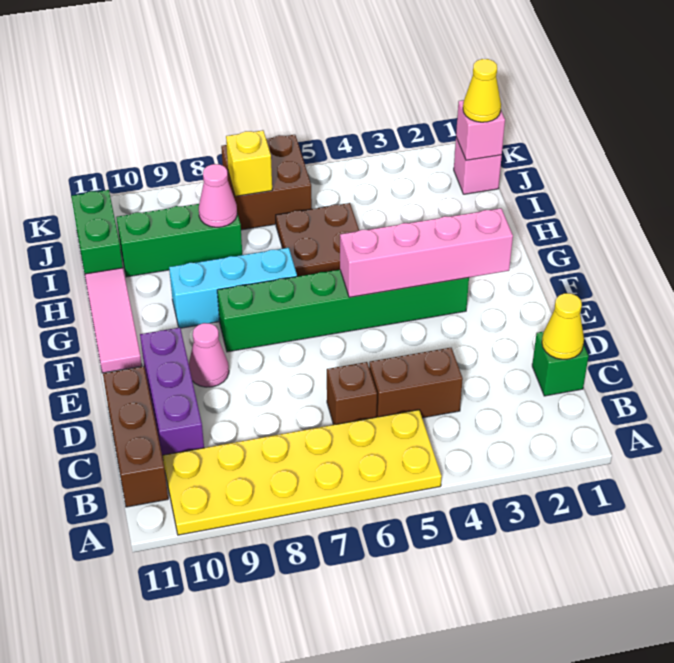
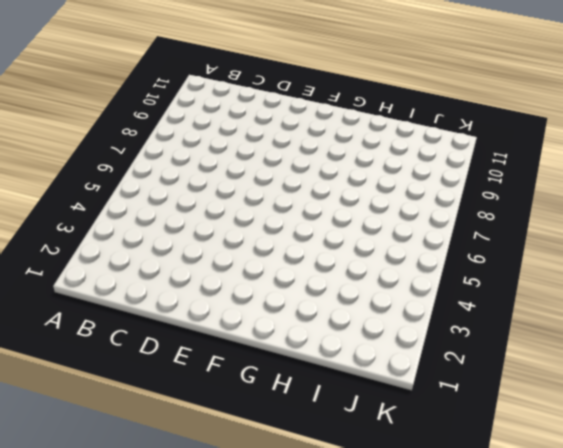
none -> yellow plate A5:B10 level 1
none -> brown brick B11:D11 level 1
none -> green brick C1 level 1

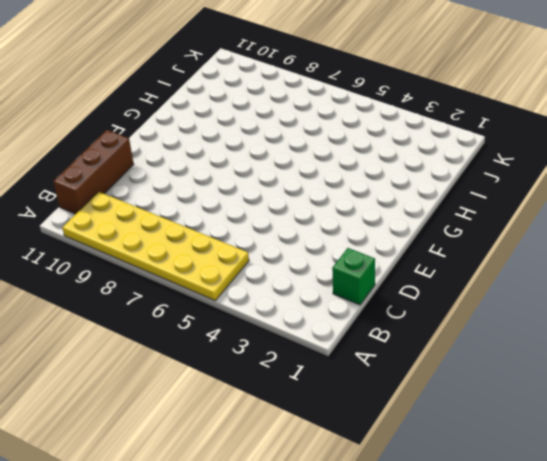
none -> brown brick C4:C5 level 1
none -> brown brick C6 level 1
none -> purple brick C10:E10 level 1

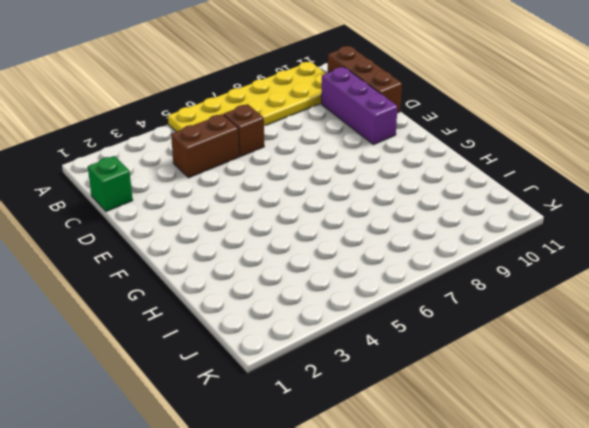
none -> pink cone E9 level 1
none -> green brick F3:F8 level 1
none -> pink tile F11:H11 level 1

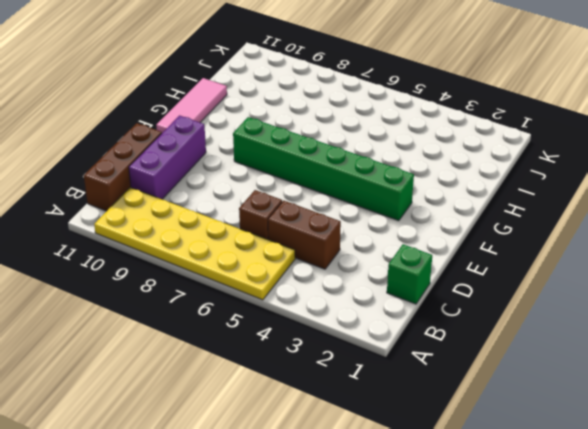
none -> pink cone E9 level 1
none -> cyan brick G7:G9 level 1
none -> brown plate H5:I6 level 1

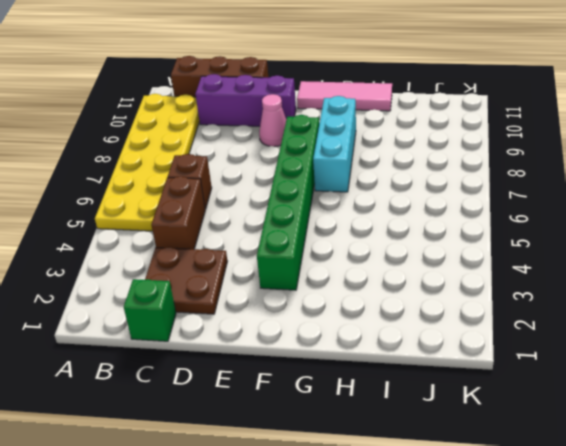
brown plate C2:D3 level 1 -> brown plate H5:I6 level 1
none -> green brick I8:I10 level 1
none -> green brick I11:J11 level 1
none -> pink brick J1 level 1

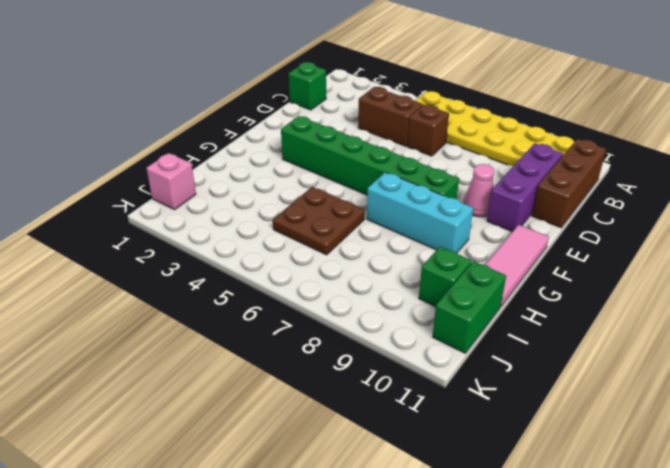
green brick I10 level 1 -> green brick I8:I10 level 1
none -> brown brick J6:K7 level 1
none -> yellow cone C1 level 2
none -> pink brick F2:F5 level 2

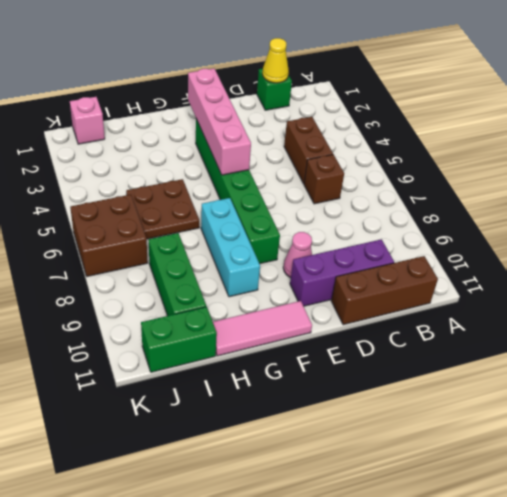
none -> yellow plate A5:B10 level 1
none -> pink cone I8 level 2
none -> pink brick J1 level 2

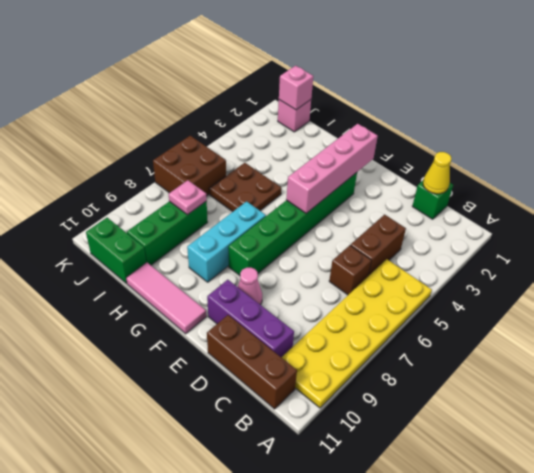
pink plate I8 level 2 -> pink cone I8 level 2
none -> yellow brick J7 level 2
none -> yellow cone J1 level 3

